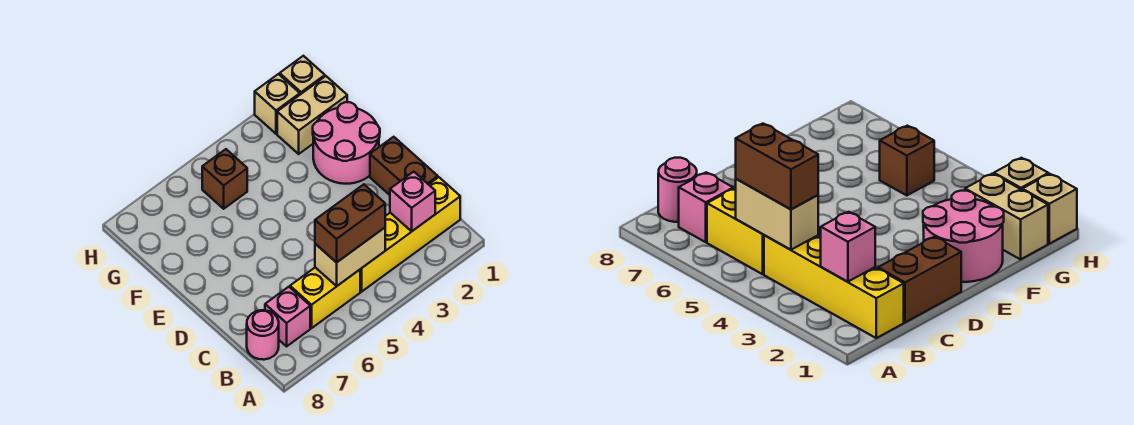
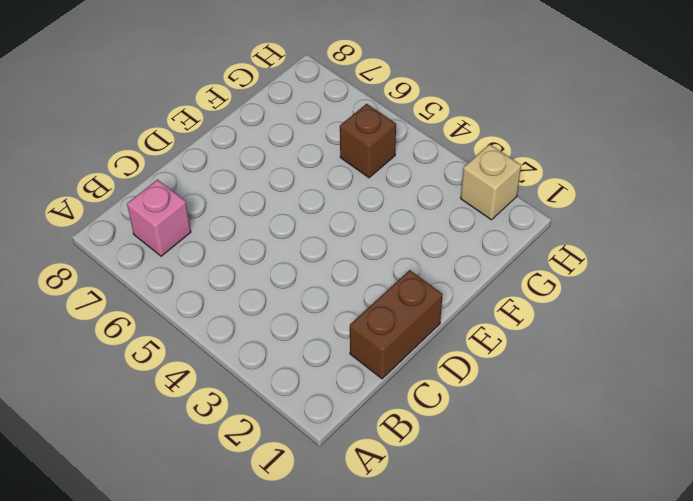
none -> yellow brick B1:B4 level 1
none -> yellow brick B5:B6 level 1
none -> pink round brick B8 level 1

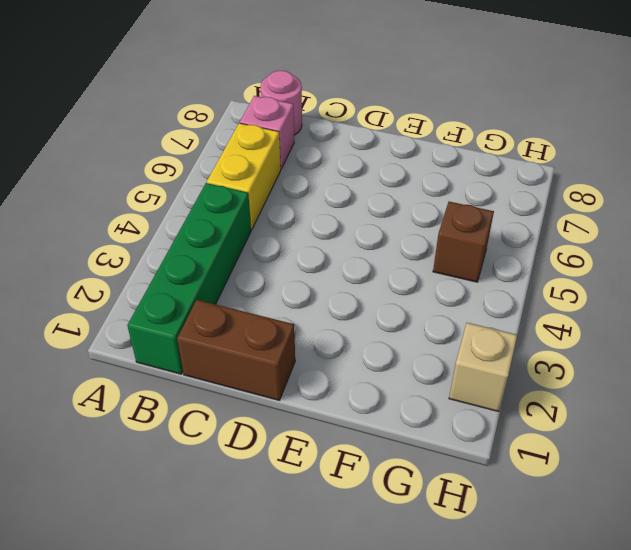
green brick B1:B4 level 1 -> yellow brick B1:B4 level 1
none -> pink round brick E1:F2 level 1
none -> tan brick G1:G2 level 1
none -> tan brick H1 level 1

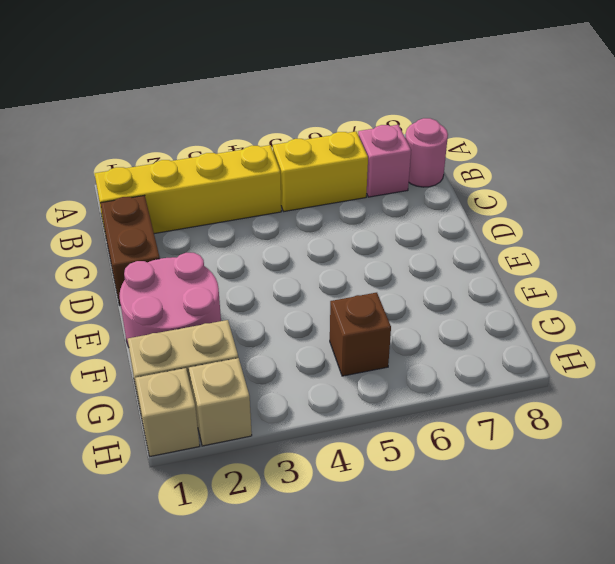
none -> pink brick B2 level 2
none -> tan brick B4:B5 level 2
none -> brown brick B4:B5 level 3

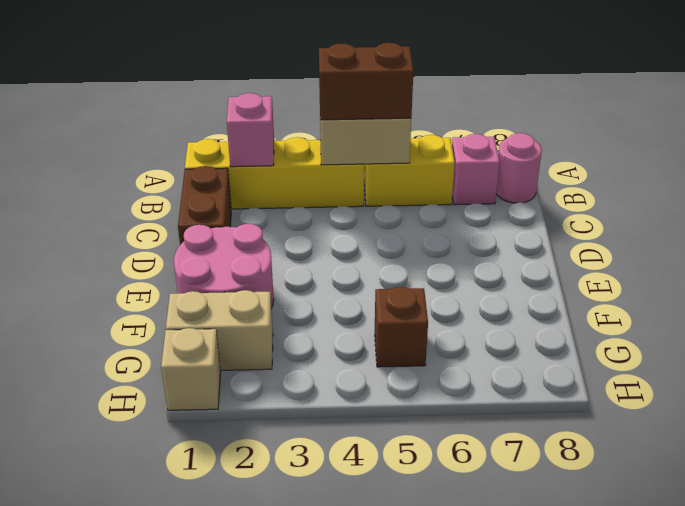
none -> tan brick H2 level 1

